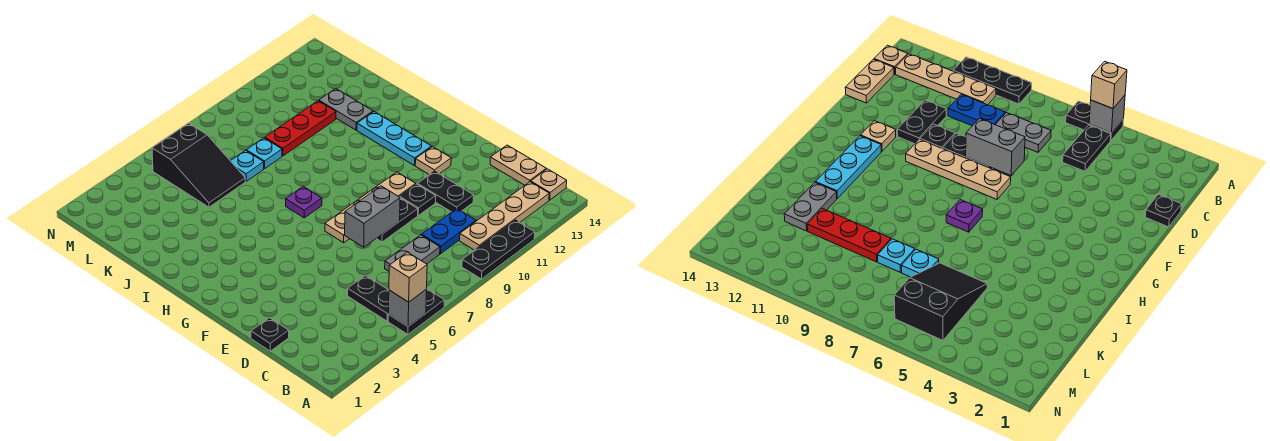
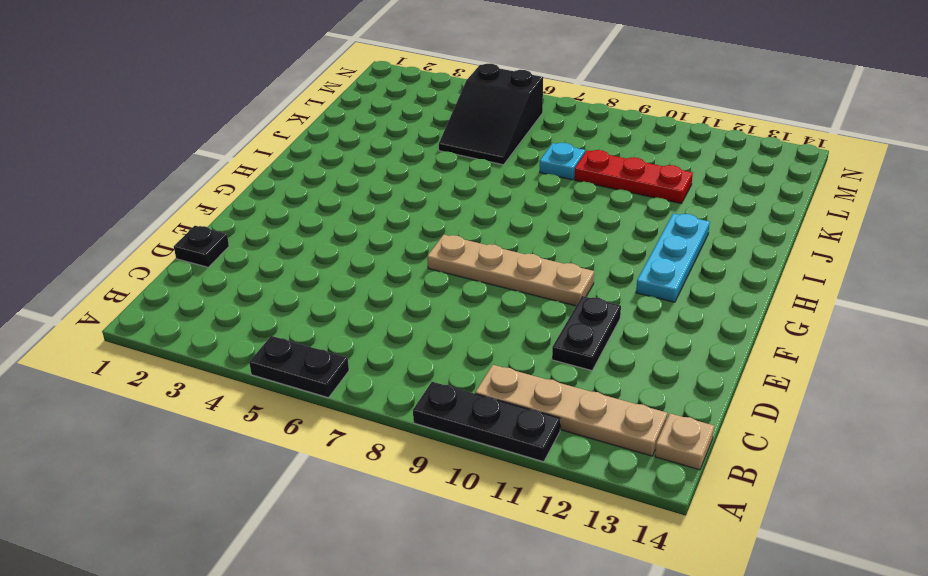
none -> black plate B5:C5 level 1
none -> grey plate C7:C8 level 1
none -> blue plate C9:C10 level 1

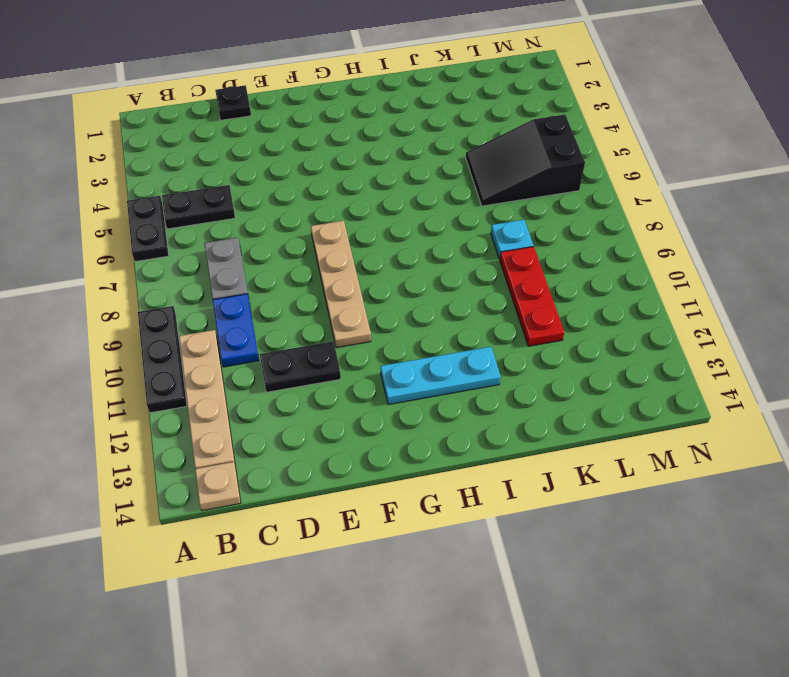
none -> tan plate C14:D14 level 1
none -> black plate E8:E9 level 1
none -> black plate E10 level 1

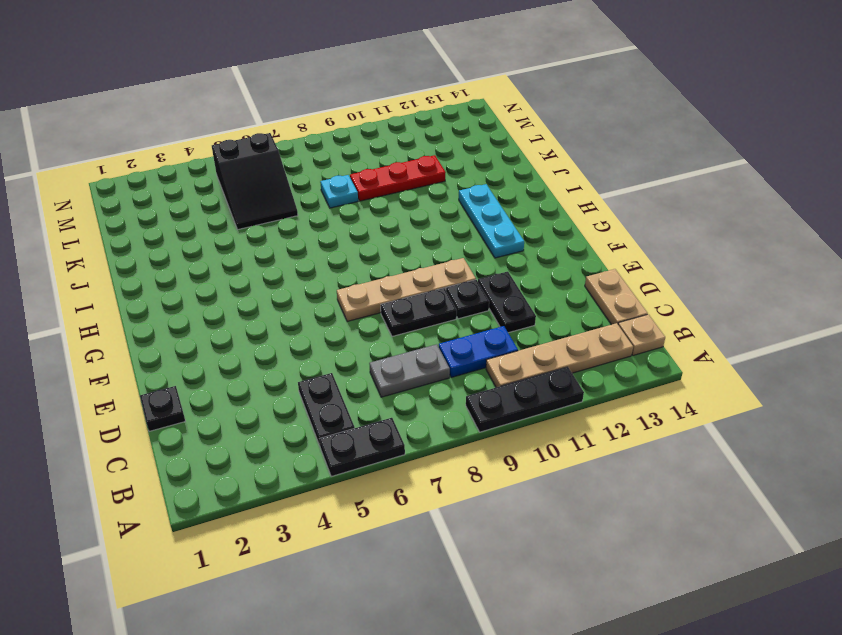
none -> tan plate F12 level 1
none -> purple plate H7 level 1
none -> grey plate J12:K12 level 1

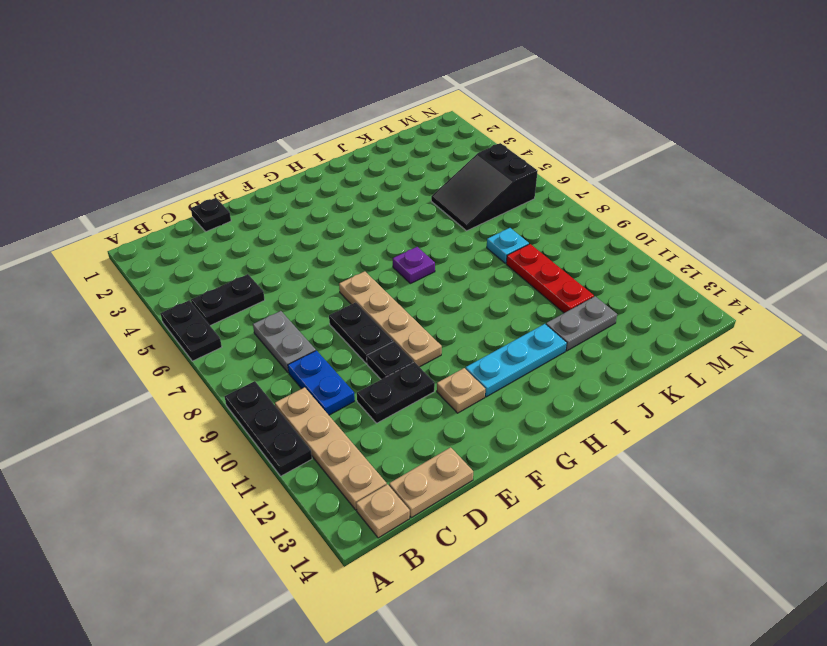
none -> cyan plate K7 level 1
none -> grey brick A5 level 2
none -> grey brick E7:E8 level 2

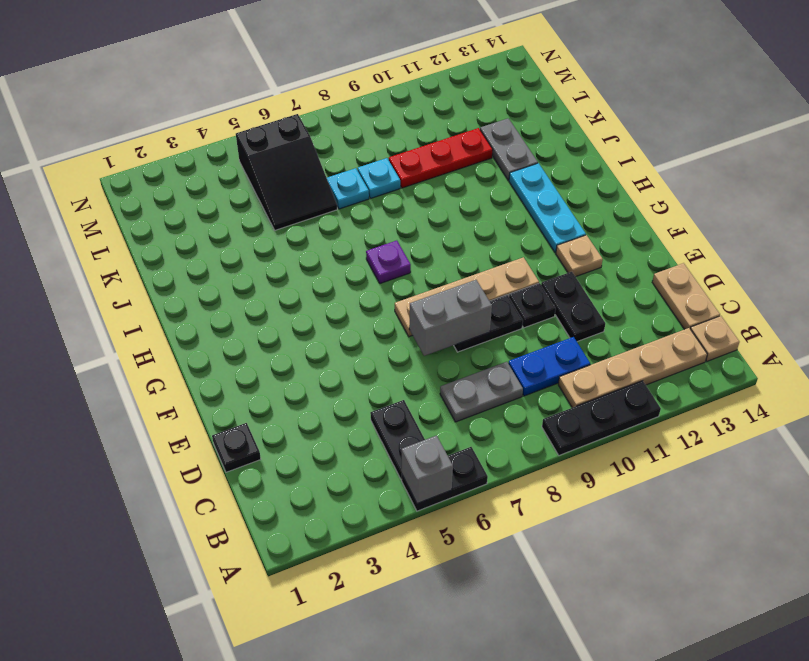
none -> tan brick A5 level 3

